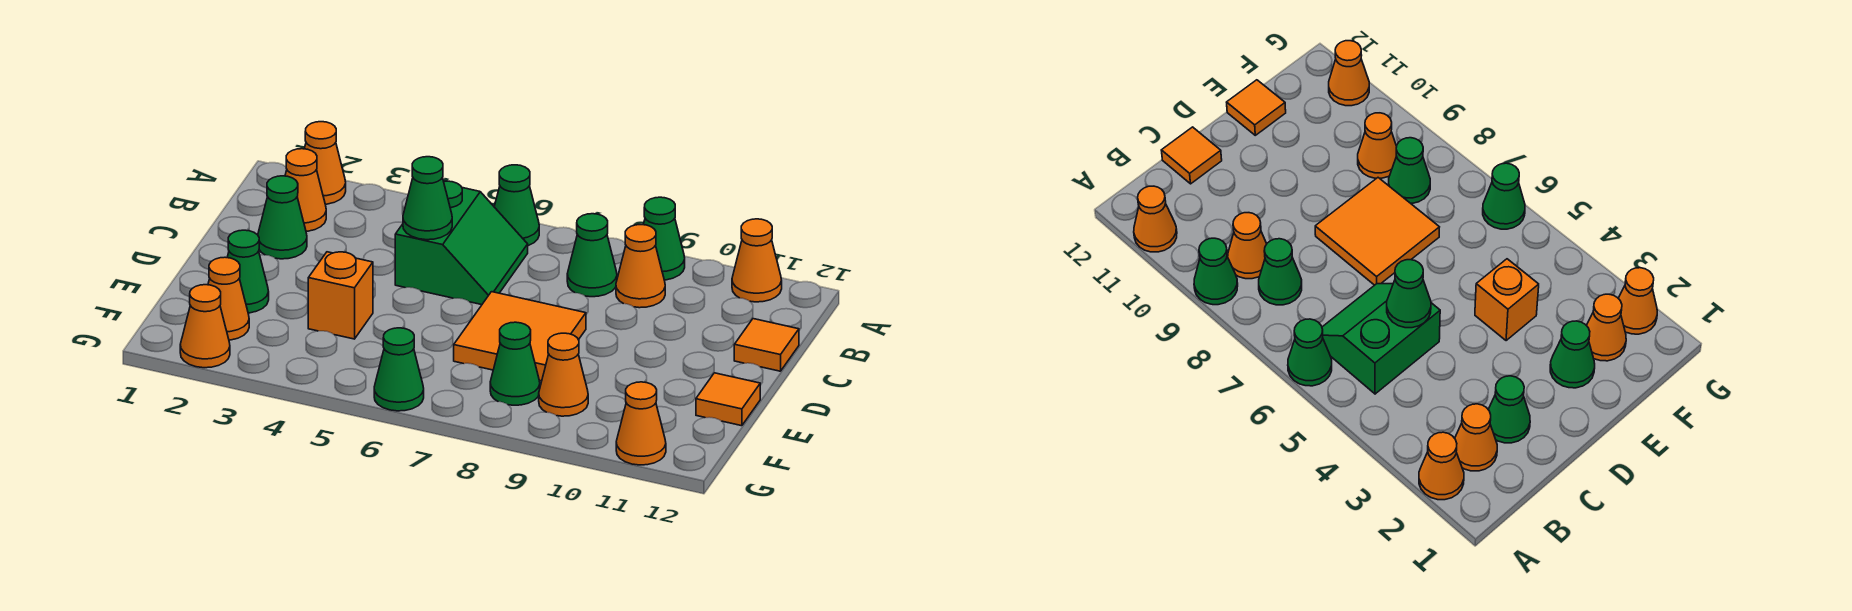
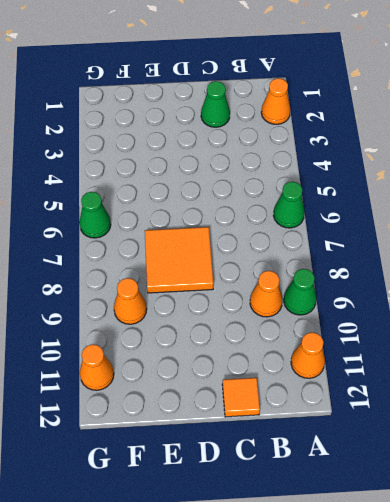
none -> orange cone B2 level 1
none -> green slope B5:C6 level 1 top 5
none -> green cone B8 level 1

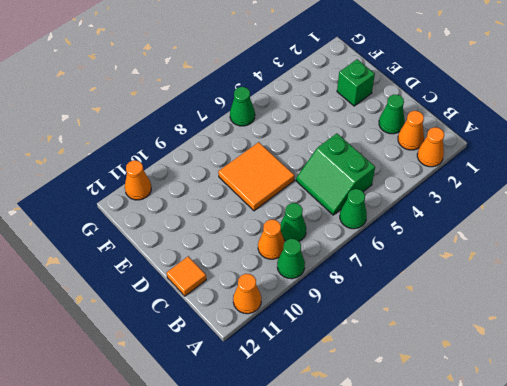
green brick E2 level 1 -> green cone E2 level 1
none -> orange brick E4 level 1
none -> orange tile E12 level 1
none -> orange cone F2 level 1

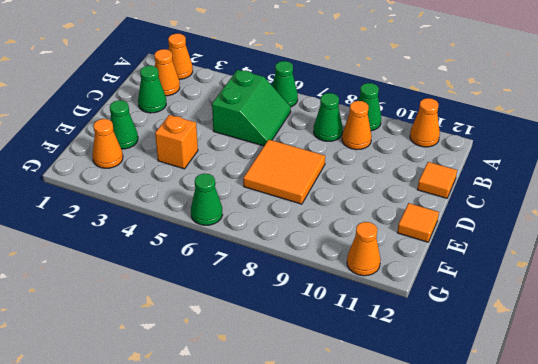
none -> green cone F8 level 1
none -> orange cone F9 level 1
none -> orange cone G2 level 1

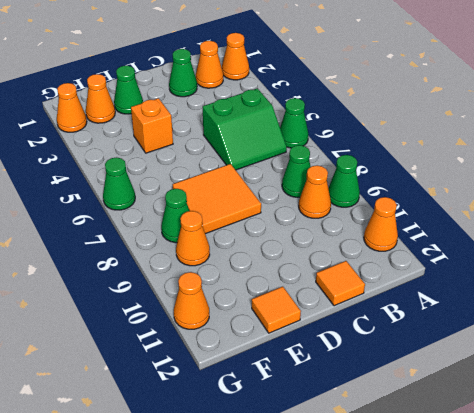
none -> green cone C5 level 2

